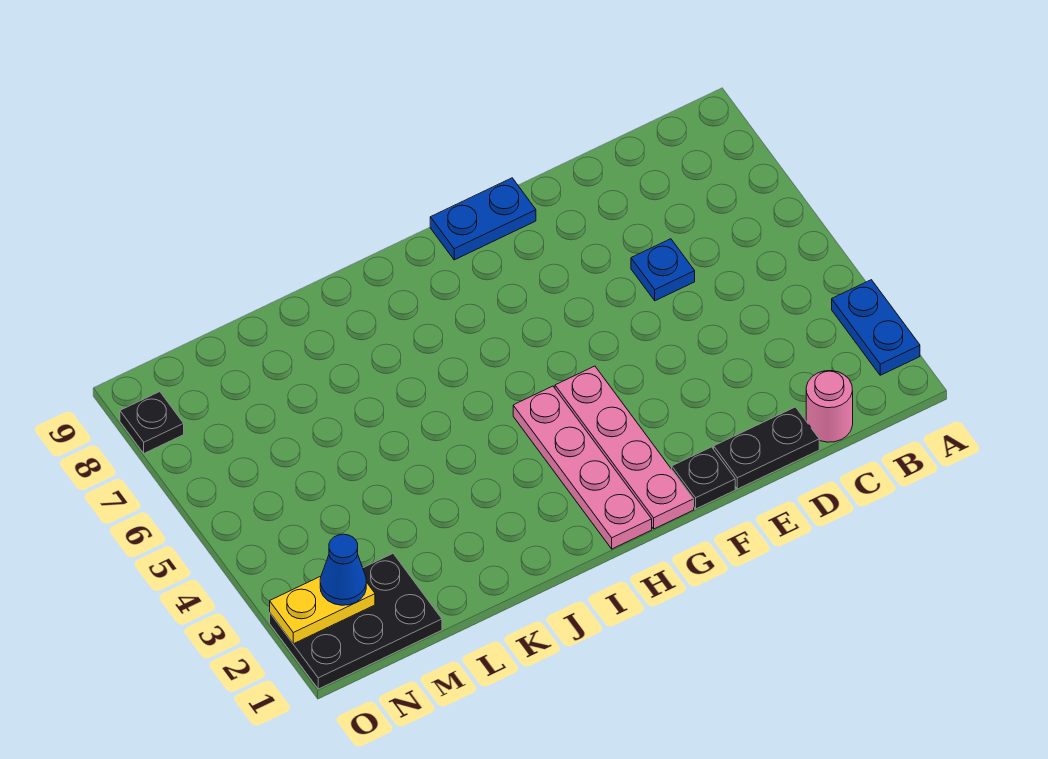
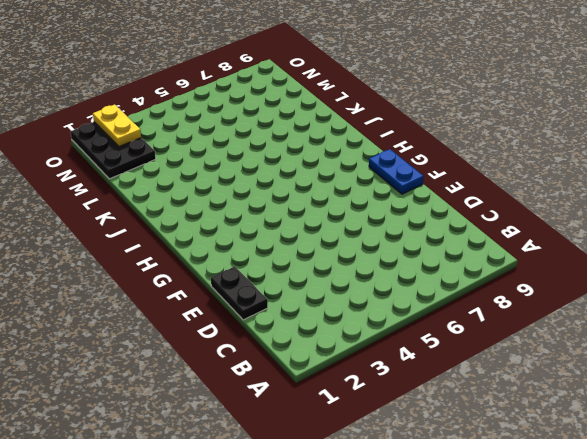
none -> blue plate A2:A3 level 1
none -> pink round brick C1 level 1
none -> blue plate D6 level 1

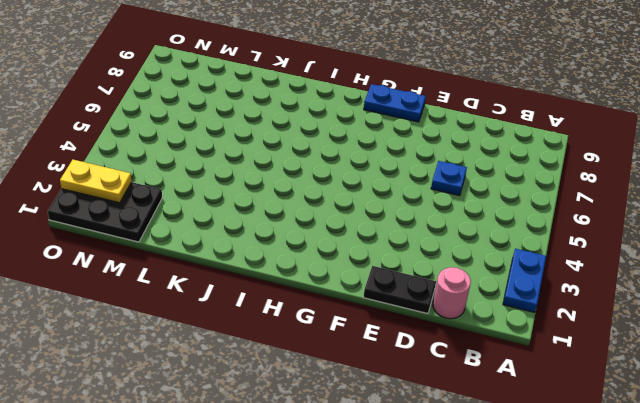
none -> black plate F1 level 1
none -> pink plate G1:G4 level 1
none -> pink plate H1:H4 level 1

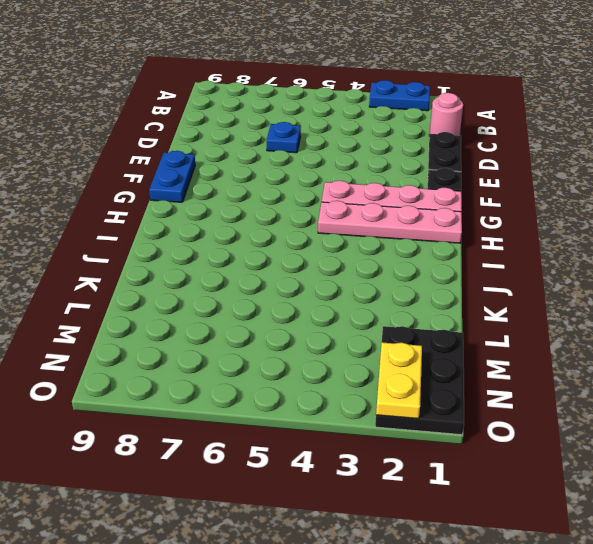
none -> black plate O8 level 1
none -> blue cone N2 level 3

